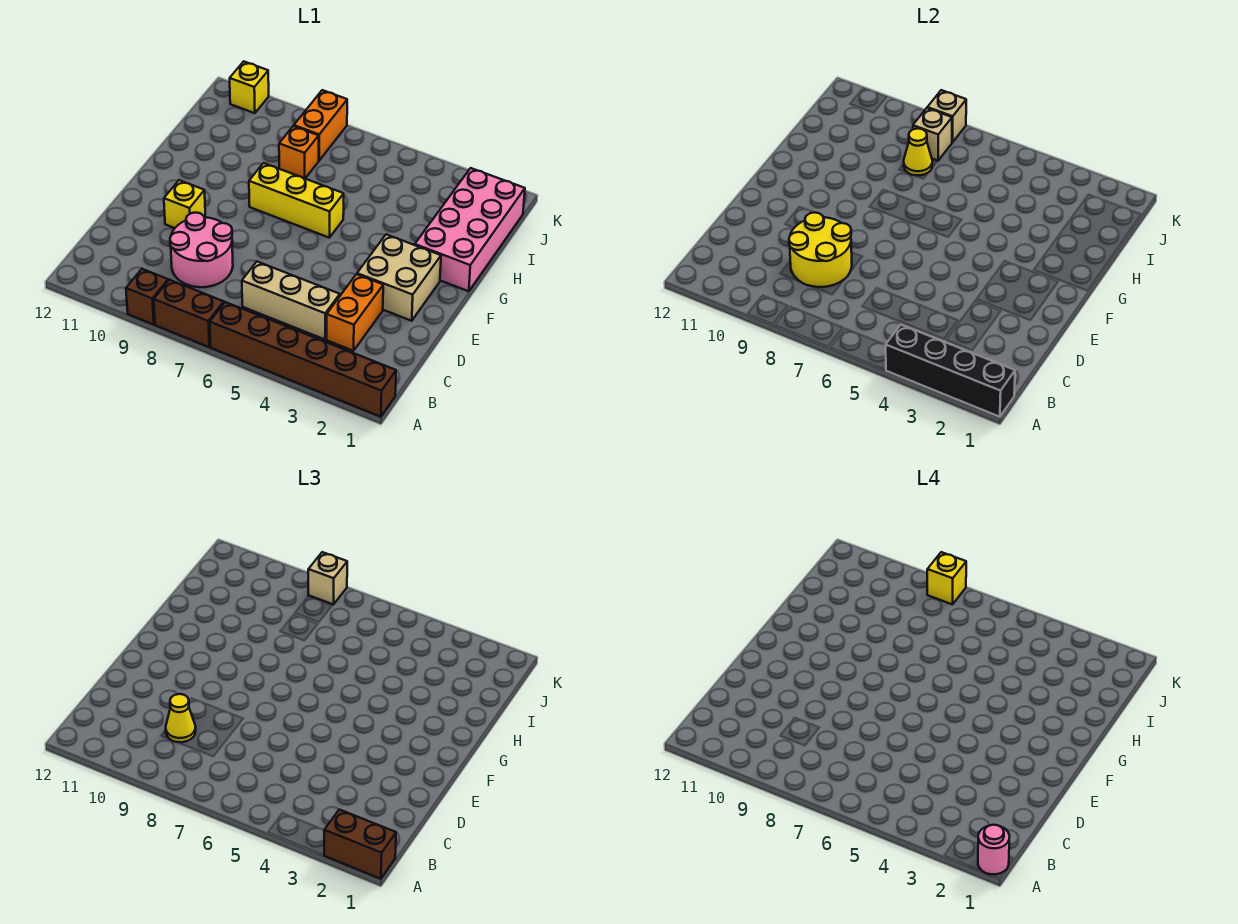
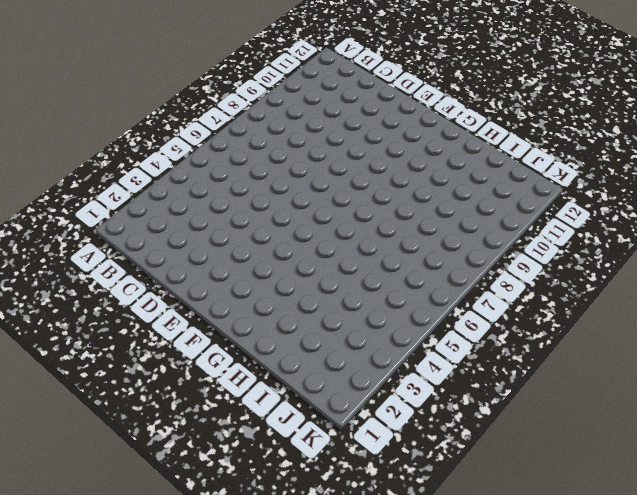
none -> brown brick A1:A6 level 1
none -> brown brick A7:A8 level 1
none -> brown brick A9 level 1

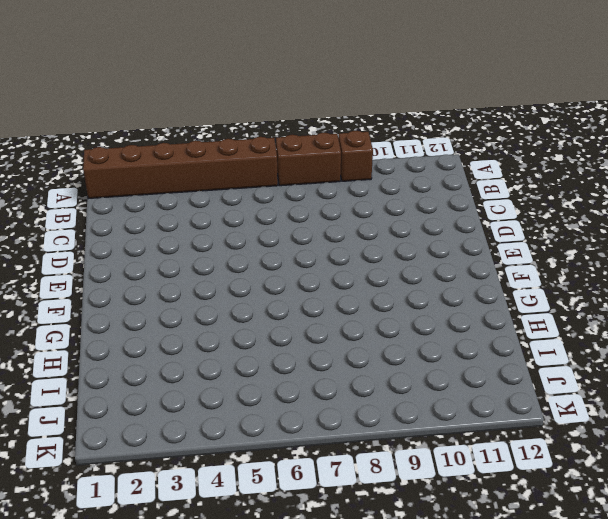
none -> orange brick C3:D3 level 1
none -> tan brick C4:C6 level 1
none -> pink round brick C8:D9 level 1

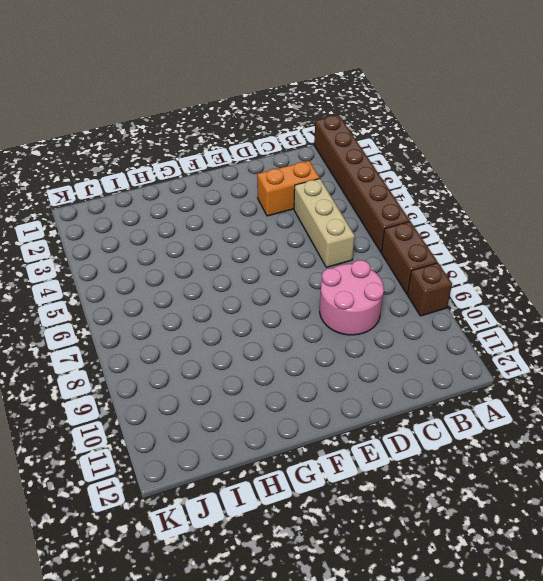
none -> tan brick E2:F3 level 1
none -> yellow brick E10 level 1
none -> pink brick G1:J2 level 1

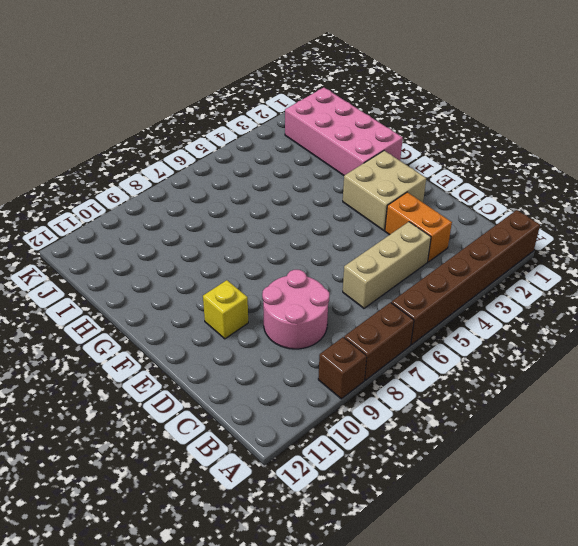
none -> yellow brick G6:G8 level 1
none -> orange brick I8 level 1
none -> orange brick J8:K8 level 1

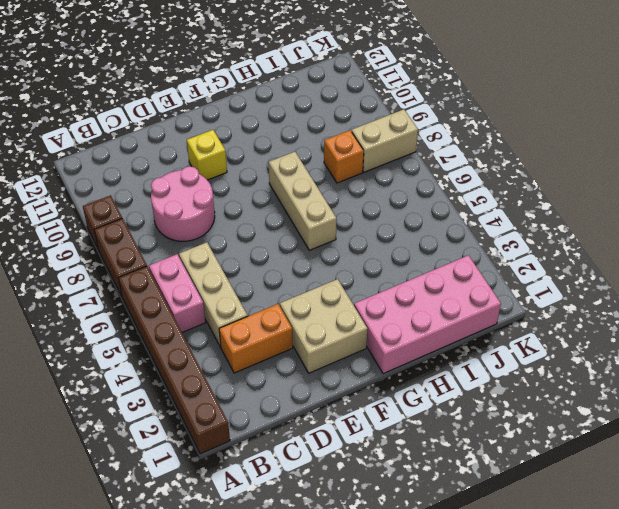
pink brick B5:B6 level 1 -> none
tan brick G6:G8 level 1 -> yellow brick G6:G8 level 1
tan brick J8:K8 level 1 -> orange brick J8:K8 level 1
none -> yellow brick K11 level 1
none -> black brick A1:A4 level 2
none -> yellow round brick C8:D9 level 2

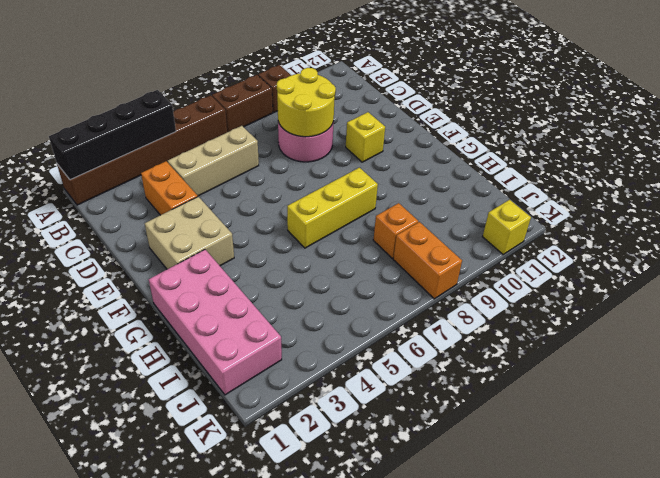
none -> yellow cone I8 level 2
none -> tan brick J8 level 2
none -> tan brick K8 level 2

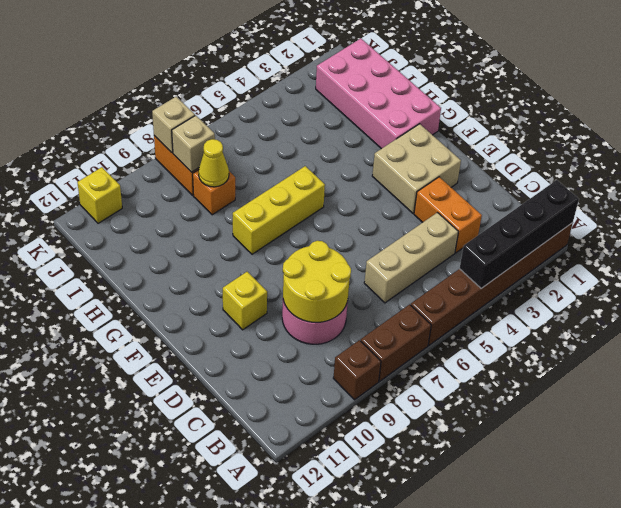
none -> brown brick A1:A2 level 3
none -> yellow cone C9 level 3
none -> tan brick K8 level 3

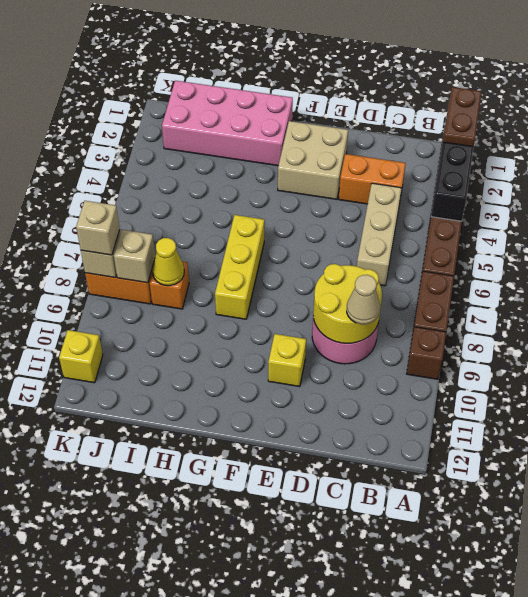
brown plate A1:A2 level 3 -> brown brick A1:A2 level 3
tan cone C9 level 3 -> yellow cone C9 level 3
none -> pink round brick A1 level 4
none -> yellow brick K8 level 4

